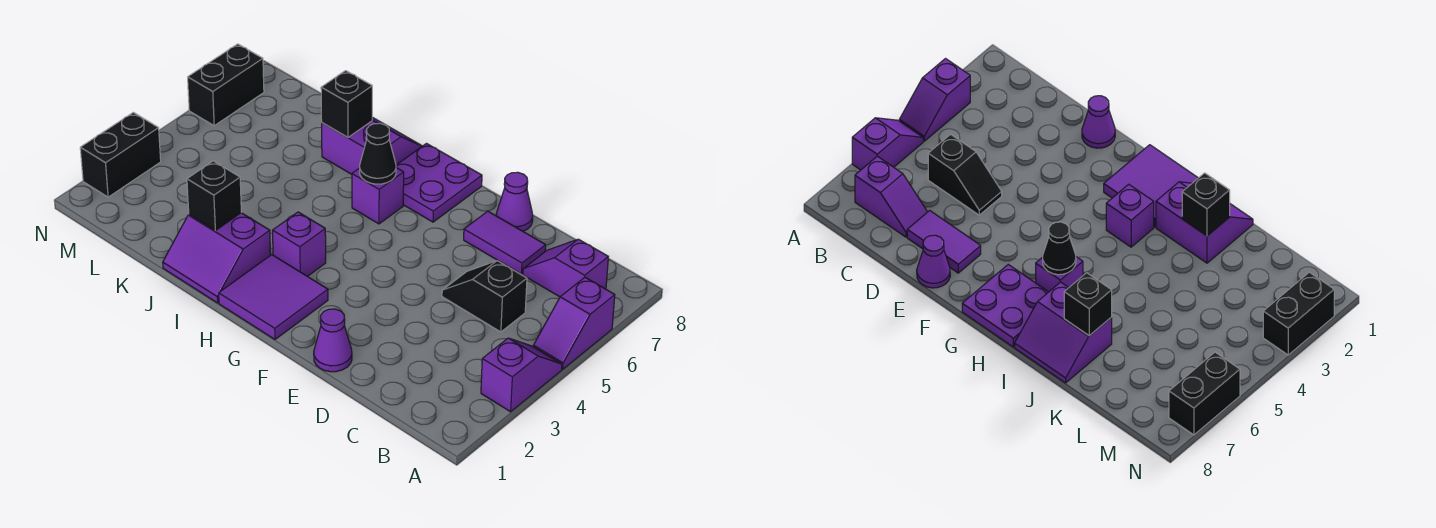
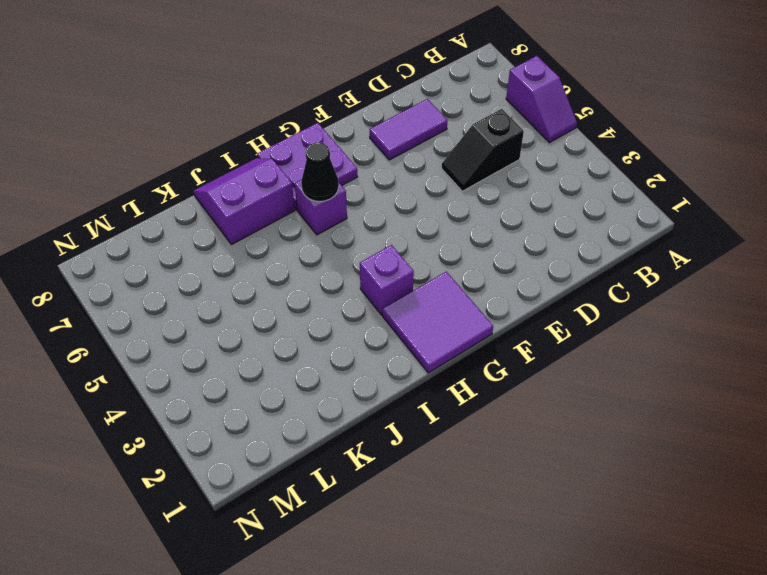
none -> purple slope A3:A4 level 1 top 3
none -> purple slope B7:C7 level 1 top B
none -> purple cone E1 level 1

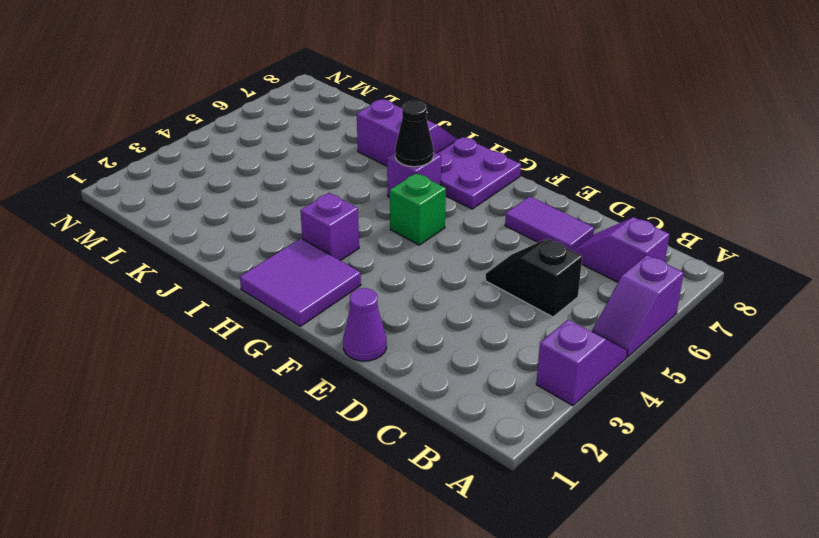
green brick G5 level 1 -> none
none -> purple cone E8 level 1
none -> purple slope I1:J2 level 1 top 2
none -> black brick N2:N3 level 1

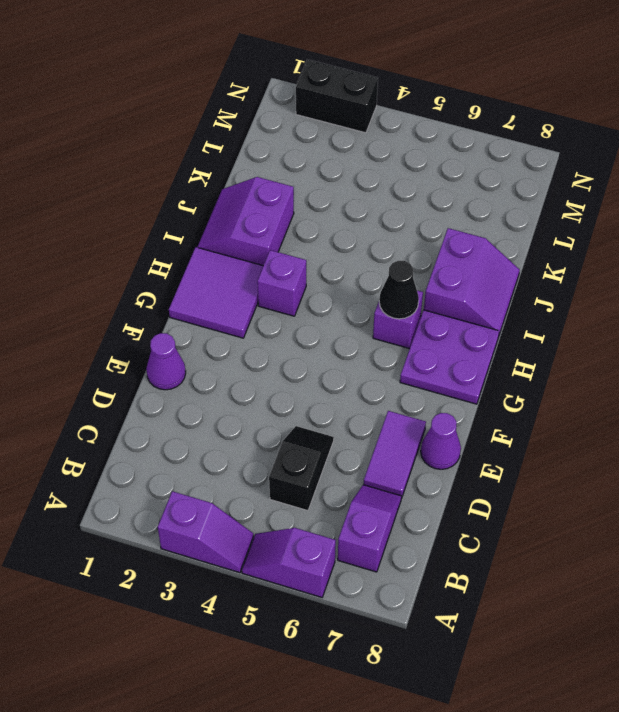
none -> black brick N6:N7 level 1
none -> black brick J2 level 2
none -> black brick J7 level 2

